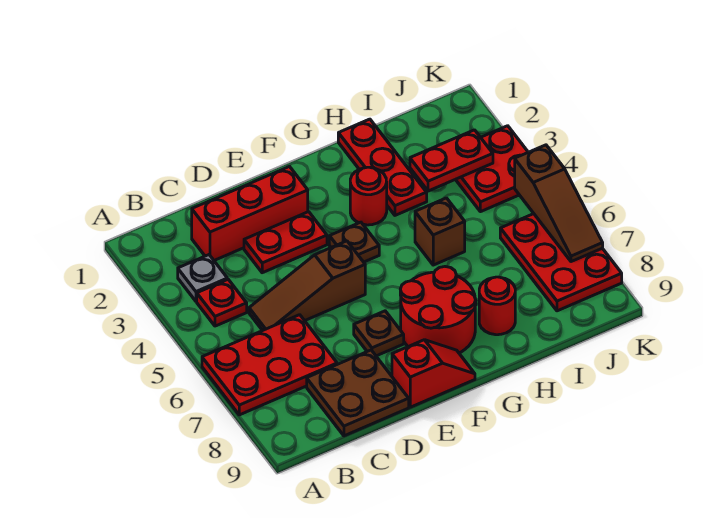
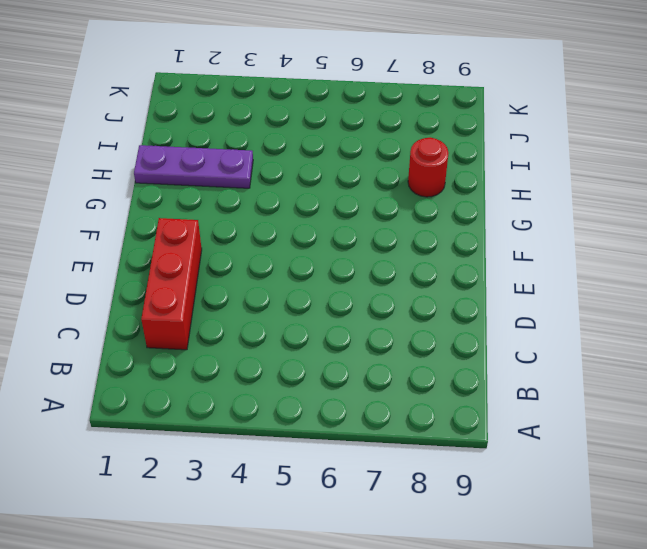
purple plate H1:H3 level 1 -> red plate H1:H3 level 1
none -> red plate A6:C7 level 1
none -> grey plate B3 level 1
none -> red plate B4 level 1

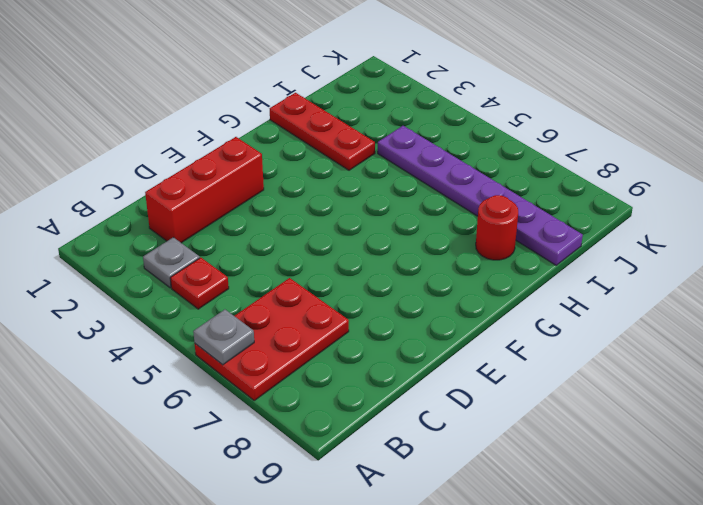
grey plate A6 level 2 -> none
purple plate I4:I9 level 1 -> none
none -> brown slope C5:E5 level 1 top E
none -> brown plate C8:D9 level 1
none -> red plate D3:E3 level 1

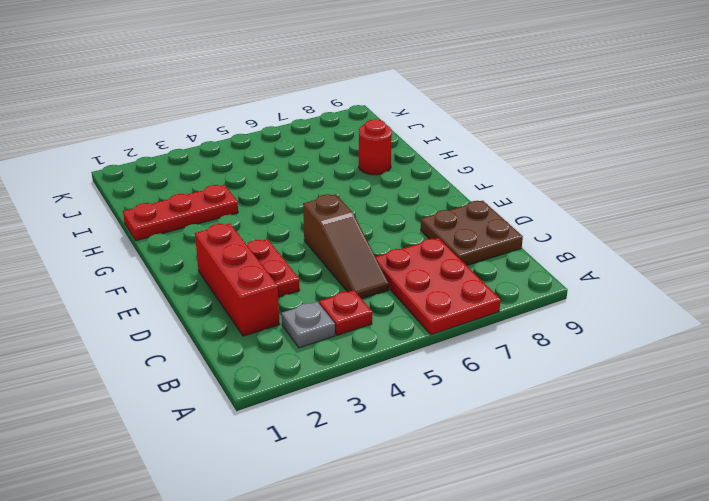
none -> brown plate E7 level 1
none -> red slope E9:F9 level 1 top E
none -> brown plate F4 level 1

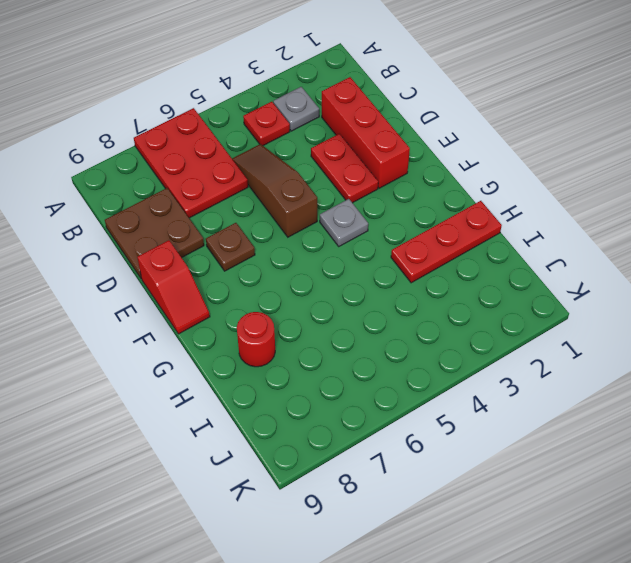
grey plate F4 level 1 -> brown plate F4 level 1
none -> red round brick F7:G8 level 1
none -> red round brick G3 level 1
none -> brown brick H5 level 1

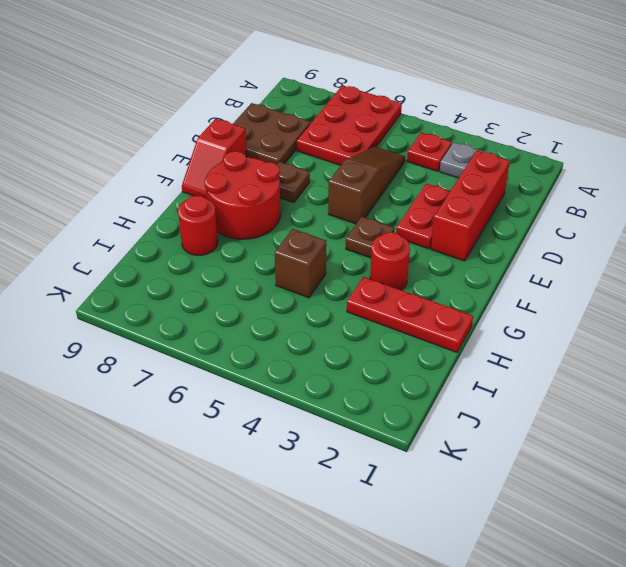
none -> red plate J3:K4 level 1
none -> red plate J6:K8 level 1
none -> red plate I3:J3 level 2

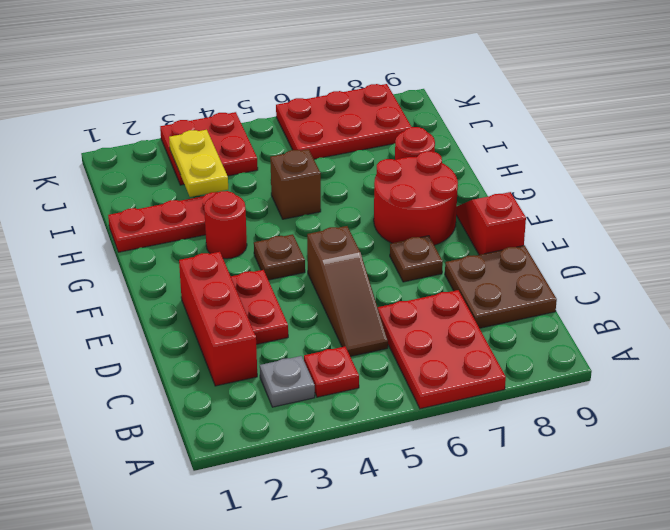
yellow plate I3:J3 level 2 -> red plate I3:J3 level 2
none -> brown slope K5:K7 level 2 top 5

